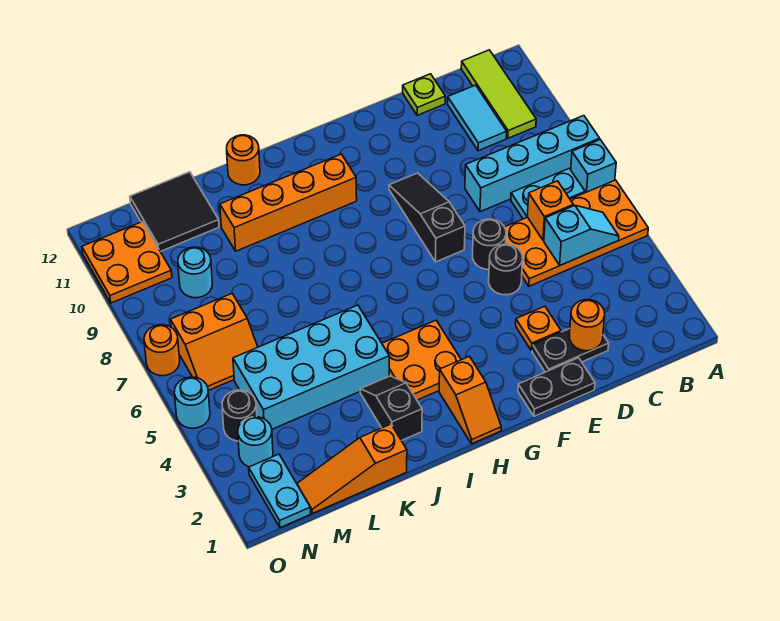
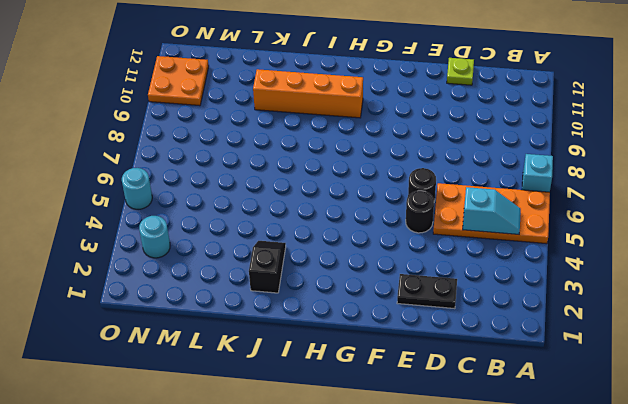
none -> cyan brick A8:D8 level 1
none -> cyan plate B7:C7 level 1
none -> lime tile B10:B12 level 1
none -> cyan tile C10:C11 level 1

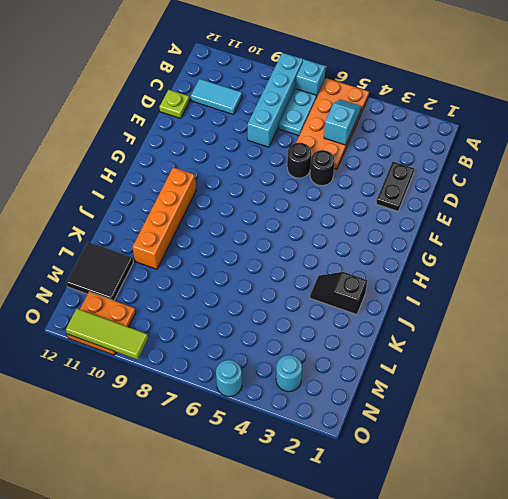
lime tile O9:O11 level 2 -> lime tile B10:B12 level 1
none -> black plate E1:F1 level 1
none -> orange plate E3 level 1
none -> black slope F7:F9 level 1 top 7
none -> orange slope H1:H2 level 1 top 2

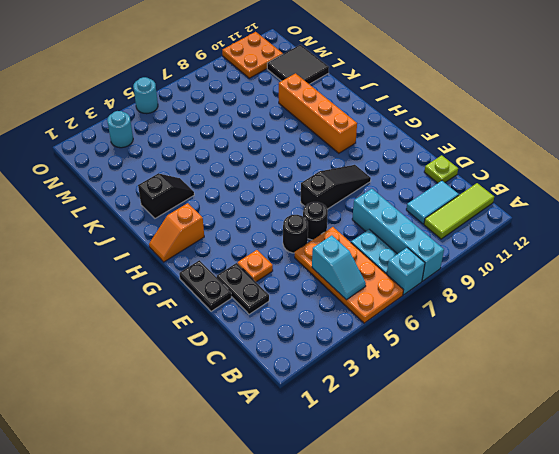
none -> orange plate H3:I4 level 1
none -> cyan brick J4:M5 level 1
none -> orange round brick J12 level 1
none -> orange slope K1:M1 level 1 top K

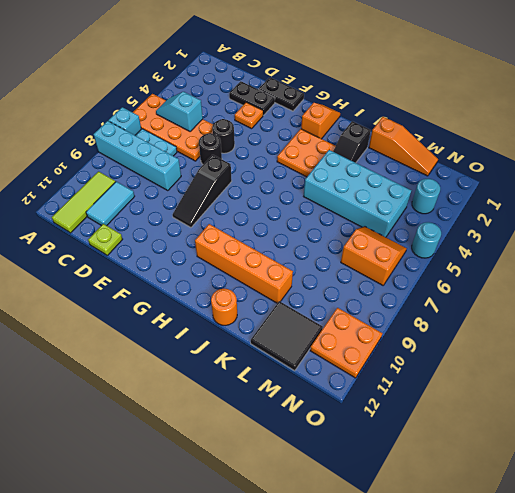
none -> cyan round brick M9 level 1
none -> cyan plate N1:N2 level 1
none -> black round brick N4 level 1
none -> orange round brick O7 level 1

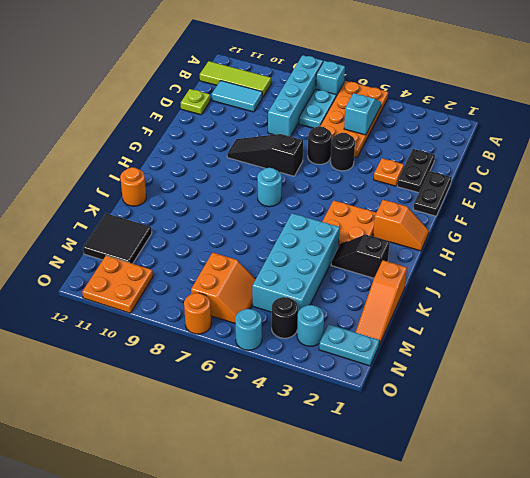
cyan round brick H7 level 1 -> cyan round brick M9 level 1
none -> orange brick H10:K10 level 1
none -> orange brick C6 level 2
none -> orange round brick D2 level 2

